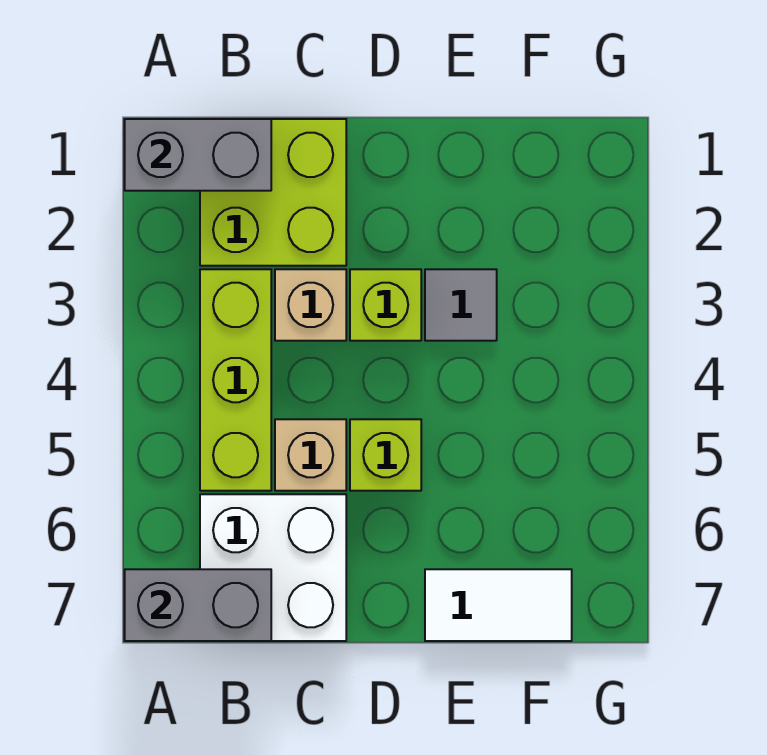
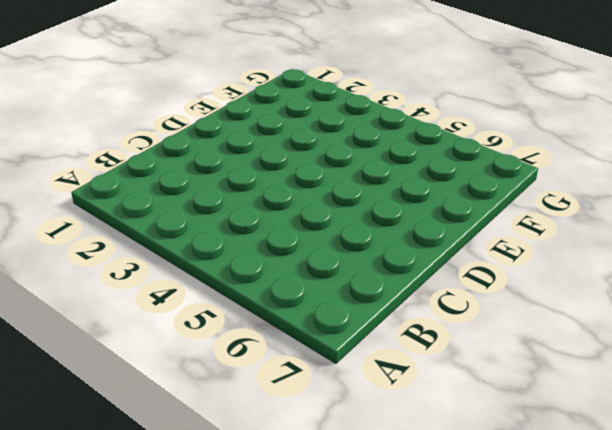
none -> lime brick B1:C2 level 1
none -> lime brick B3:B5 level 1

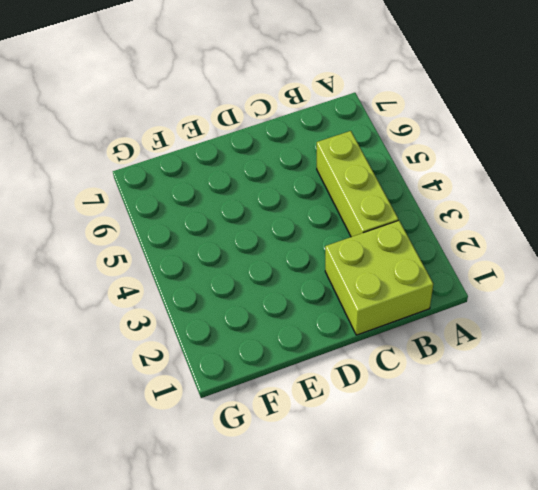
none -> white brick B6:C7 level 1
none -> tan brick C3 level 1

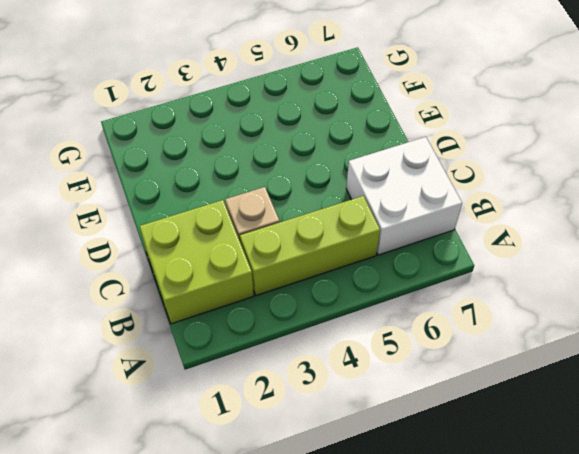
none -> tan brick C5 level 1
none -> lime brick D3 level 1

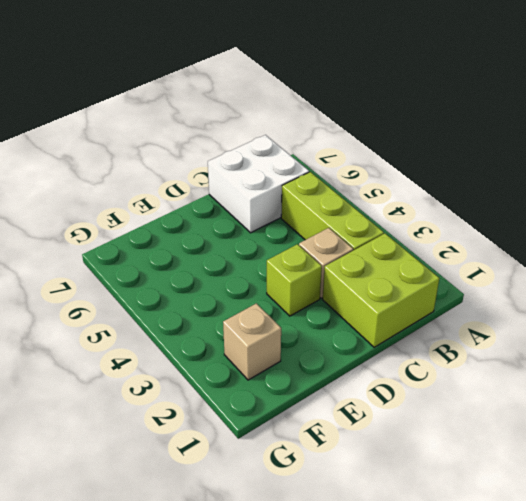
tan brick F2 level 1 -> tan brick C5 level 1
none -> lime brick D5 level 1
none -> grey tile E3 level 1

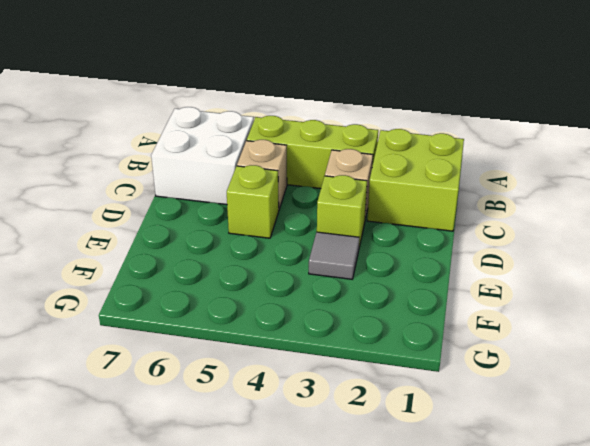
none -> white tile E7:F7 level 1
none -> grey brick A1:B1 level 2

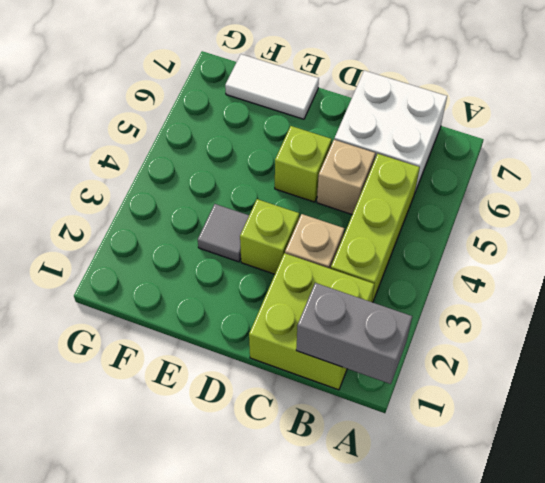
none -> grey brick A7:B7 level 2

